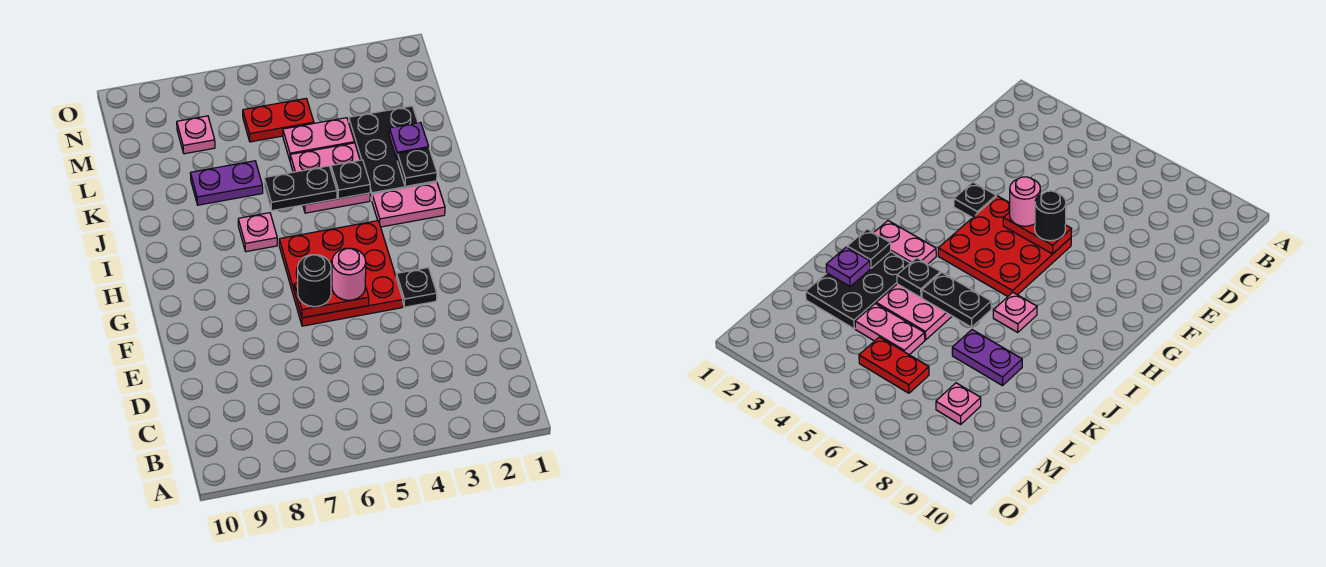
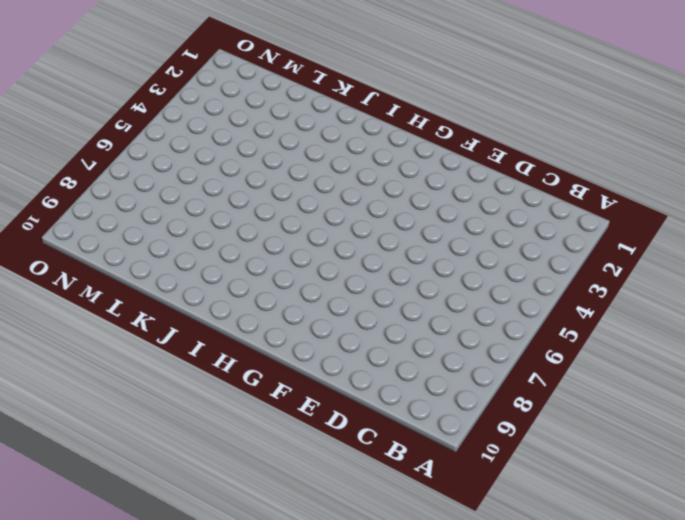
none -> black plate F3 level 1
none -> red plate F4:H6 level 1
none -> pink plate I2:I3 level 1

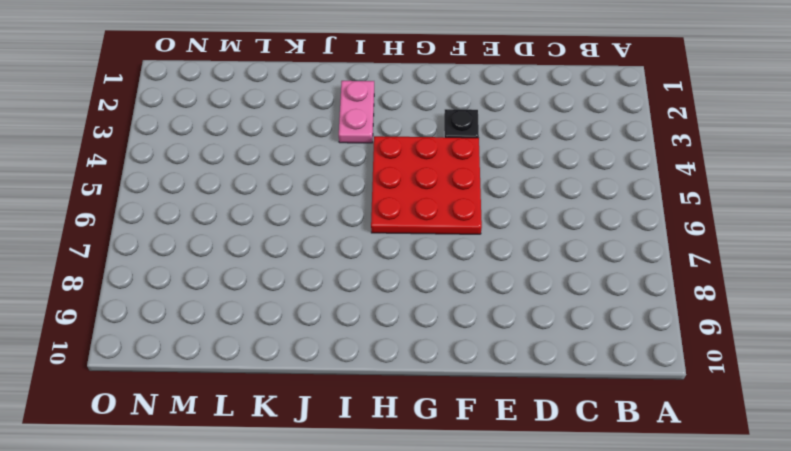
none -> pink plate I7 level 1
none -> black plate J2:L3 level 1
none -> pink plate J4:K5 level 1

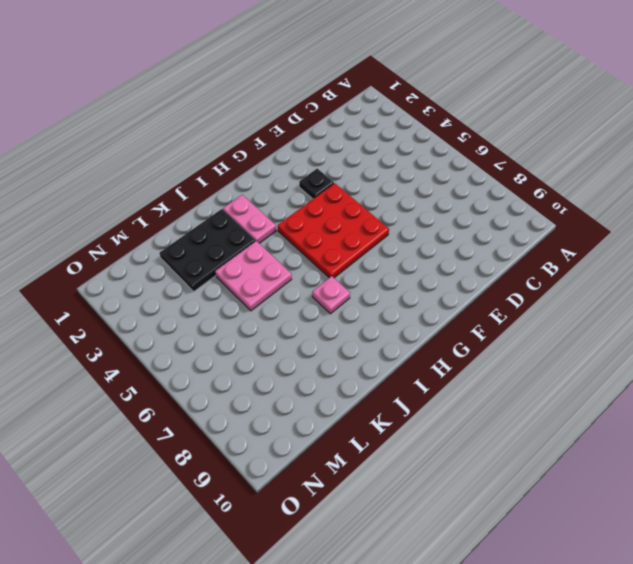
none -> purple plate K7:K8 level 1
none -> pink plate L4:L5 level 1
none -> red plate M5:M6 level 1

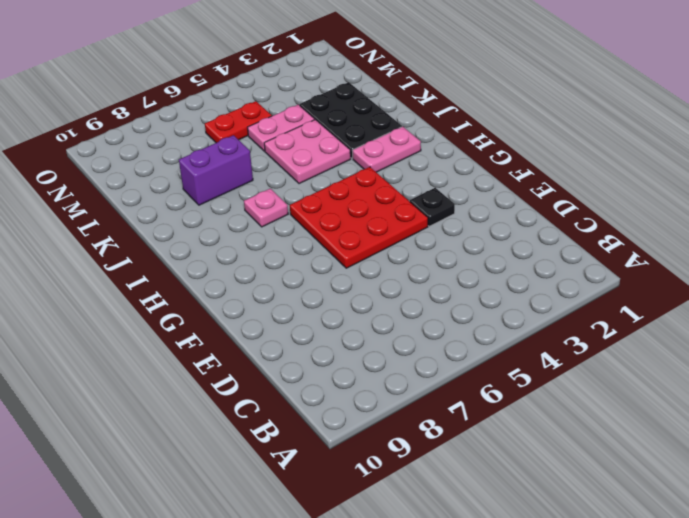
purple brick K7:K8 level 1 -> purple plate K7:K8 level 1
none -> pink plate M8 level 1
none -> red plate F5:F6 level 2
none -> black plate J2 level 2

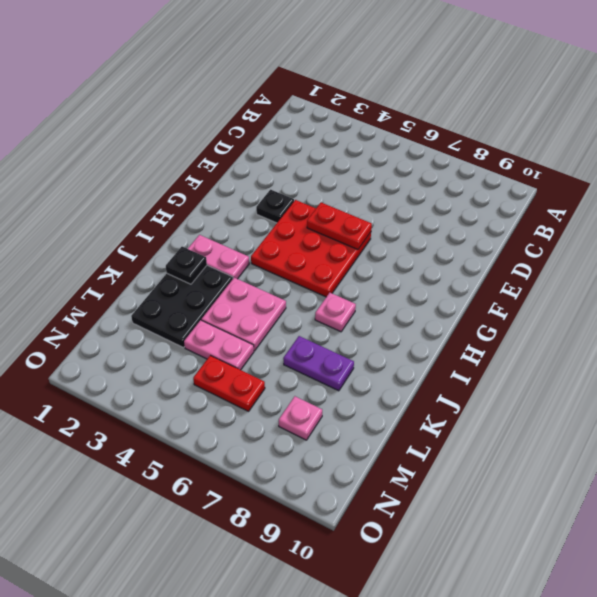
none -> black plate J4 level 2
none -> black plate J5:J6 level 2
none -> purple plate K2 level 2

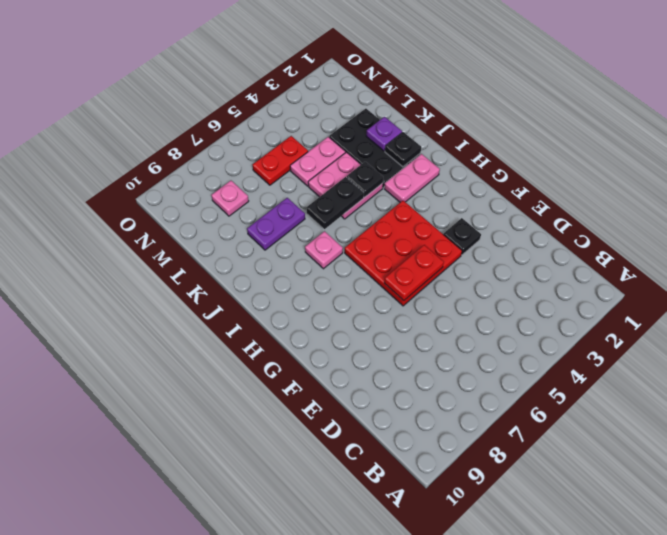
none -> pink round brick F5 level 3
none -> black round brick F6 level 3

